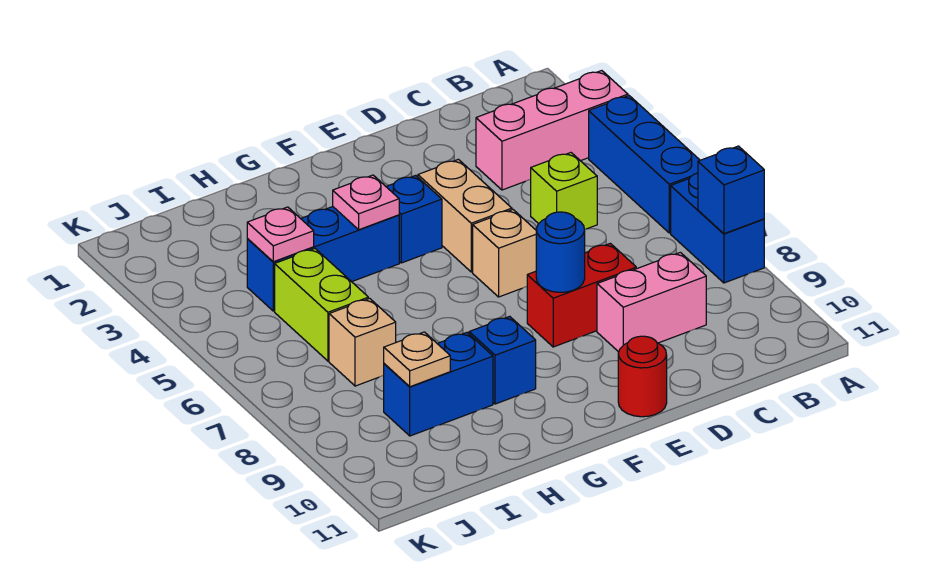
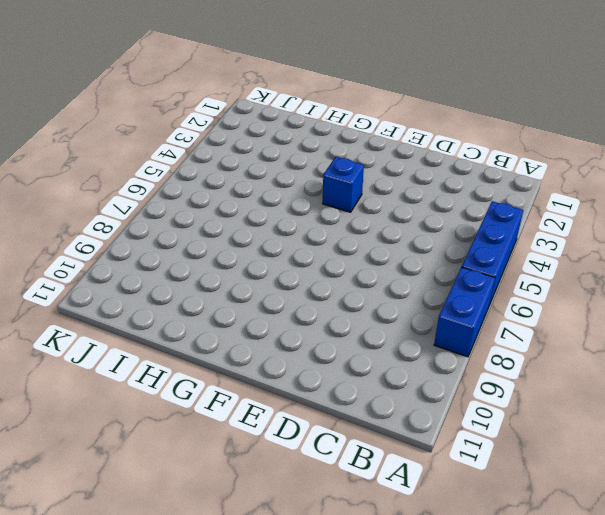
none -> pink brick A3:C3 level 1
none -> lime brick C5 level 1
none -> pink brick C9:D9 level 1

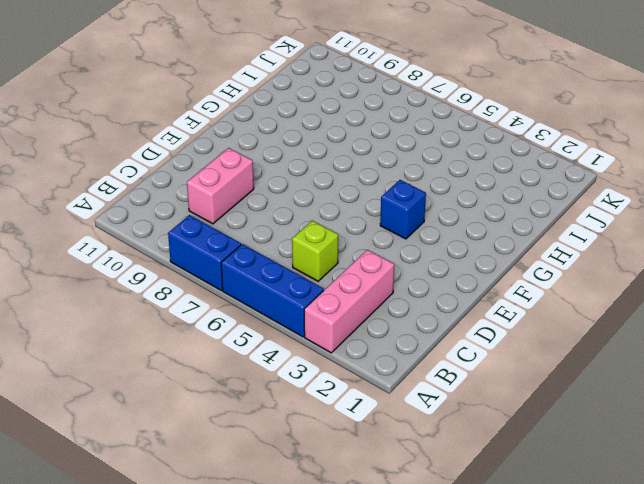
none -> red brick D8:E8 level 1
none -> tan brick E4:E5 level 1
none -> tan brick E6 level 1

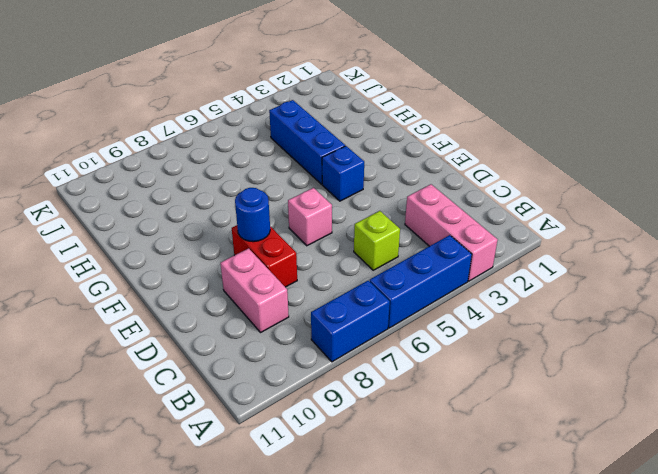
pink brick E6 level 1 -> tan brick E6 level 1
none -> tan brick E4:E5 level 1
none -> red round brick E11 level 1
none -> blue brick G9 level 1

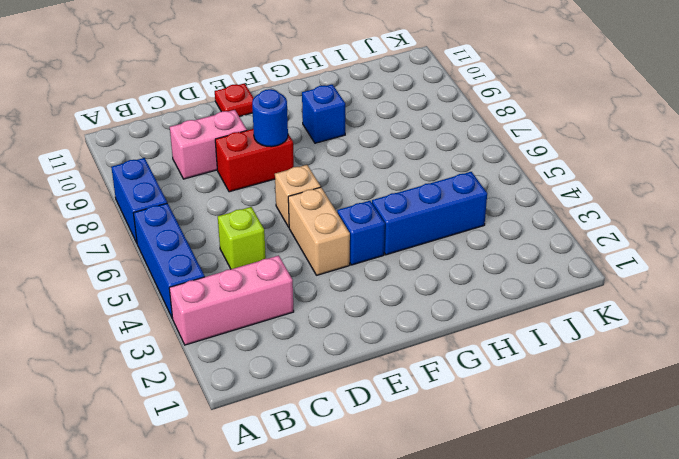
red plate E11 level 1 -> red round brick E11 level 1
none -> blue brick H9:I9 level 1
none -> lime brick I5:I6 level 1
none -> tan brick I7 level 1

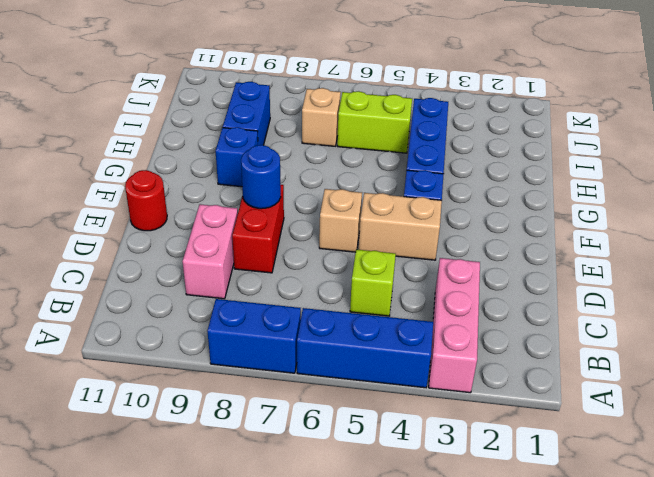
none -> blue brick A8 level 2
none -> pink plate G4 level 2
none -> pink plate I4 level 2

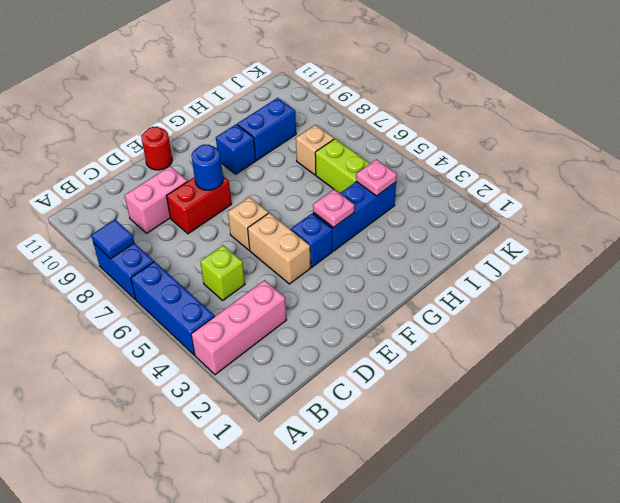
blue tile A8 level 2 -> blue brick A8 level 2
none -> tan plate I9 level 2

